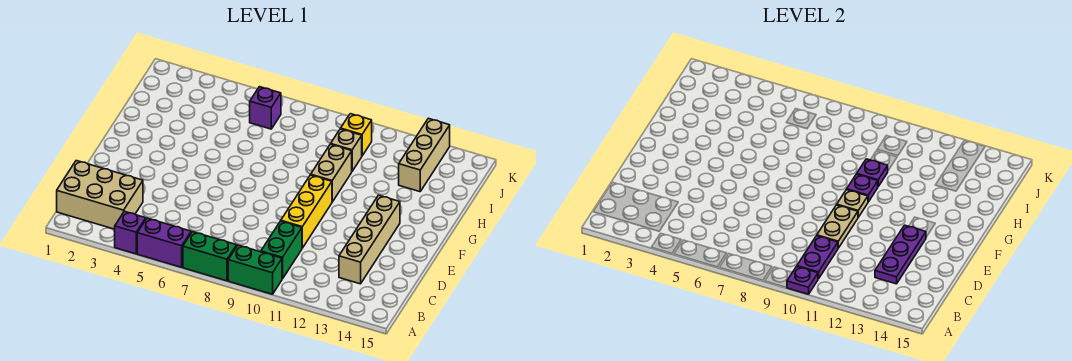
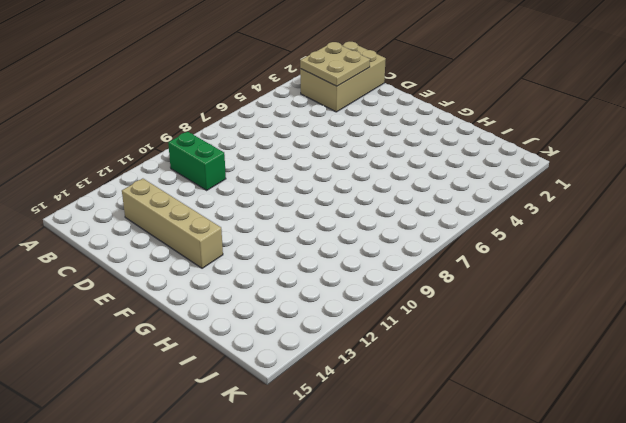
tan plate B2:C3 level 2 -> none
none -> purple brick A4 level 1
none -> purple brick A5:A6 level 1
none -> green brick A7:A8 level 1

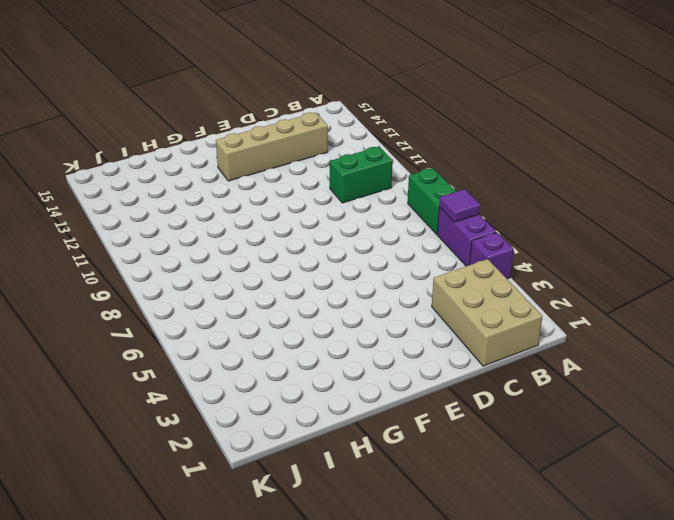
purple tile A6 level 2 -> none
none -> green brick A9:A10 level 1
none -> yellow brick D10:F10 level 1
none -> tan brick G10:H10 level 1

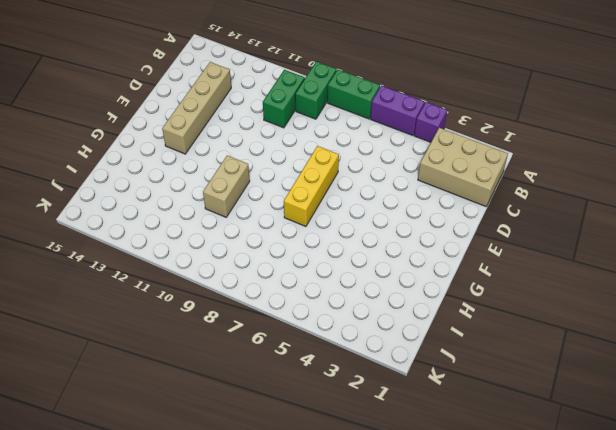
green brick A9:B9 level 1 -> green brick A9:A10 level 1
yellow brick E7:G7 level 1 -> yellow brick D10:F10 level 1
none -> tan brick I10 level 1
none -> tan brick I13:K13 level 1
none -> purple brick J6 level 1

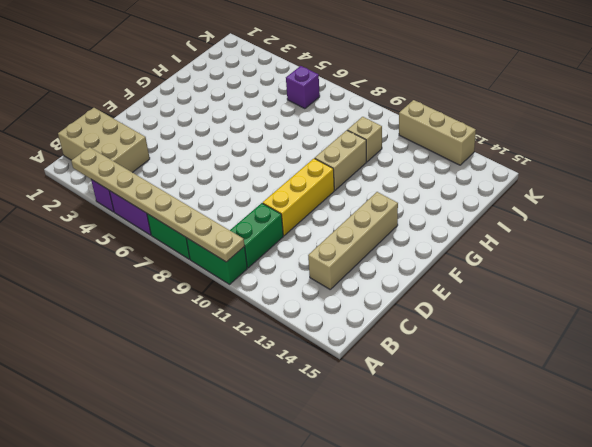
tan plate A3:A10 level 2 -> purple plate A10 level 2
tan brick K11:K13 level 1 -> tan brick I13:K13 level 1
none -> yellow brick J10 level 1
none -> purple plate B10:C10 level 2
none -> purple plate C13:E13 level 2

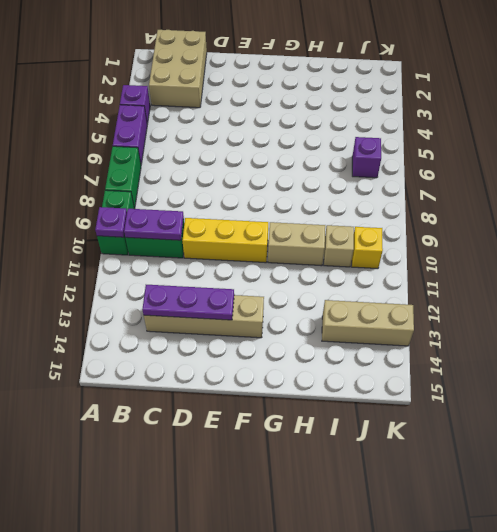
none -> tan plate D10:E10 level 2
none -> tan plate F10 level 2
none -> purple plate G10 level 2

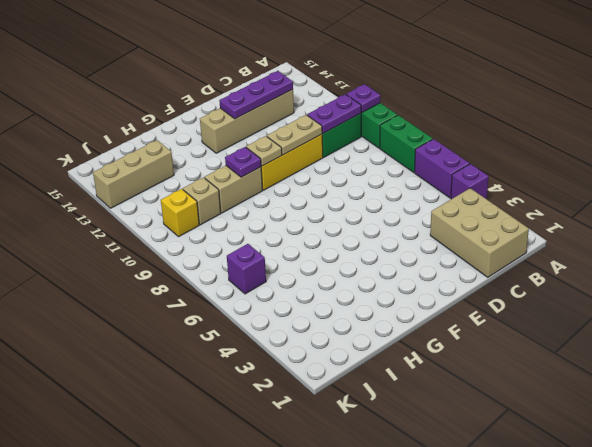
none -> purple plate H10 level 2

